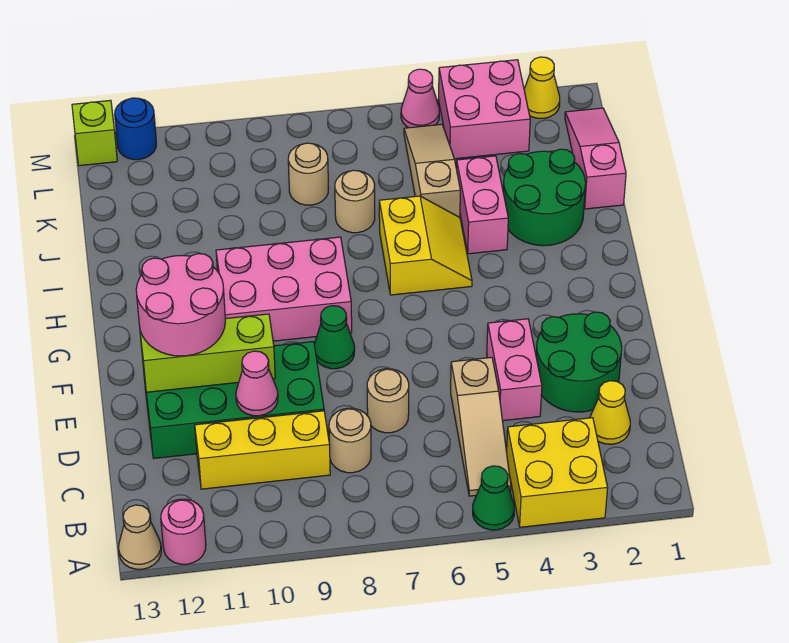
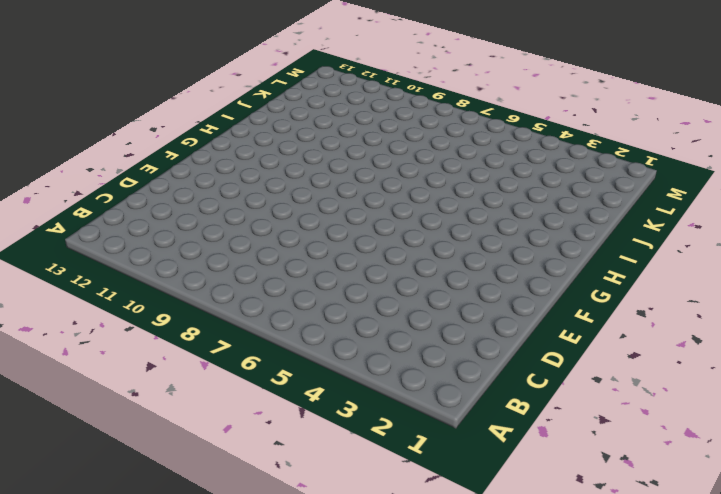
none -> yellow brick A3:B4 level 1
none -> green cone A5 level 1
none -> pink round brick A12 level 1

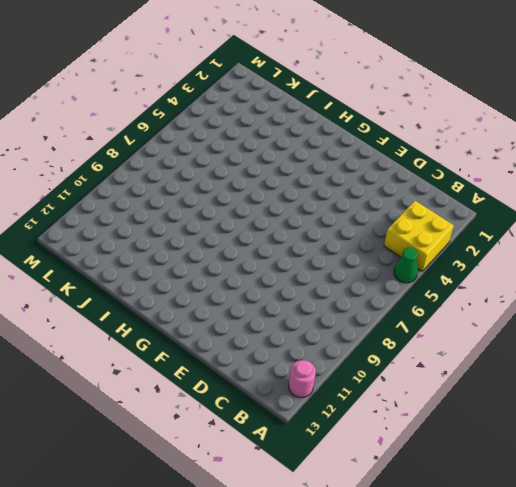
none -> tan cone A13 level 1
none -> tan slope B5:D5 level 1 top D
none -> yellow cone C2 level 1

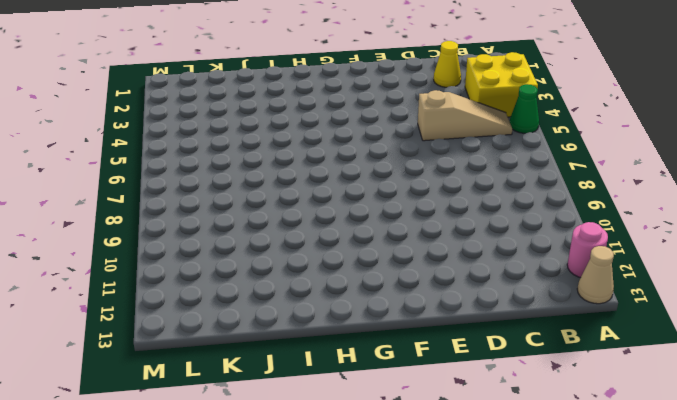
none -> tan round brick C8 level 1
none -> yellow brick C9:C11 level 1
none -> green round brick D2:E3 level 1

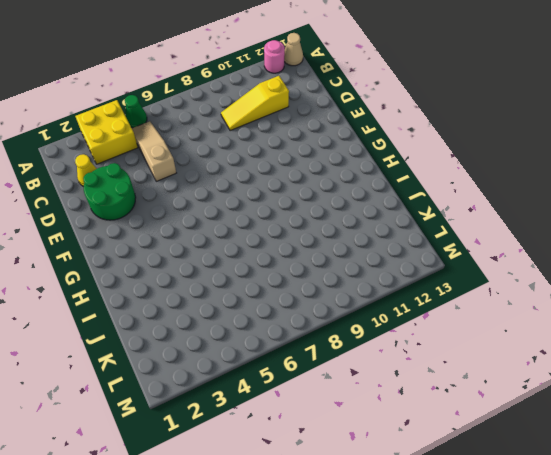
yellow slope C9:C11 level 1 top 11 -> yellow brick C9:C11 level 1
none -> tan round brick C8 level 1
none -> pink brick D4:E4 level 1
none -> tan round brick D7 level 1

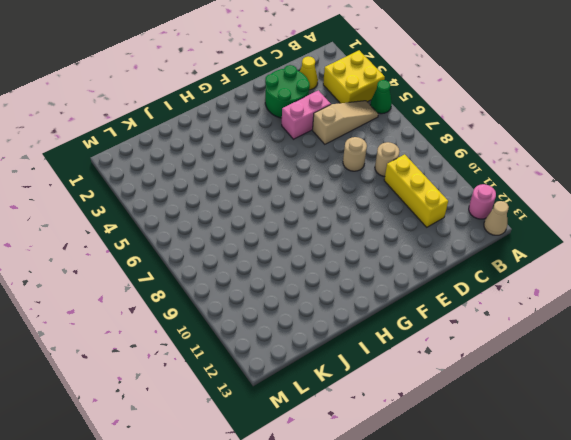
none -> green brick D9:E12 level 1
none -> green cone F8 level 1
none -> pink brick G8:H10 level 1

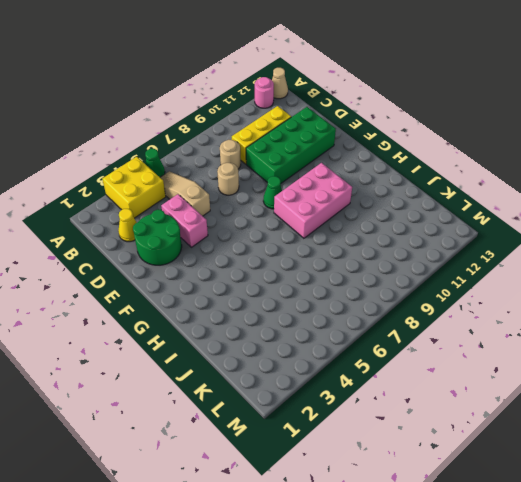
none -> yellow slope H5:I6 level 1 top 6
none -> green round brick I2:J3 level 1
none -> pink brick I4:J4 level 1

